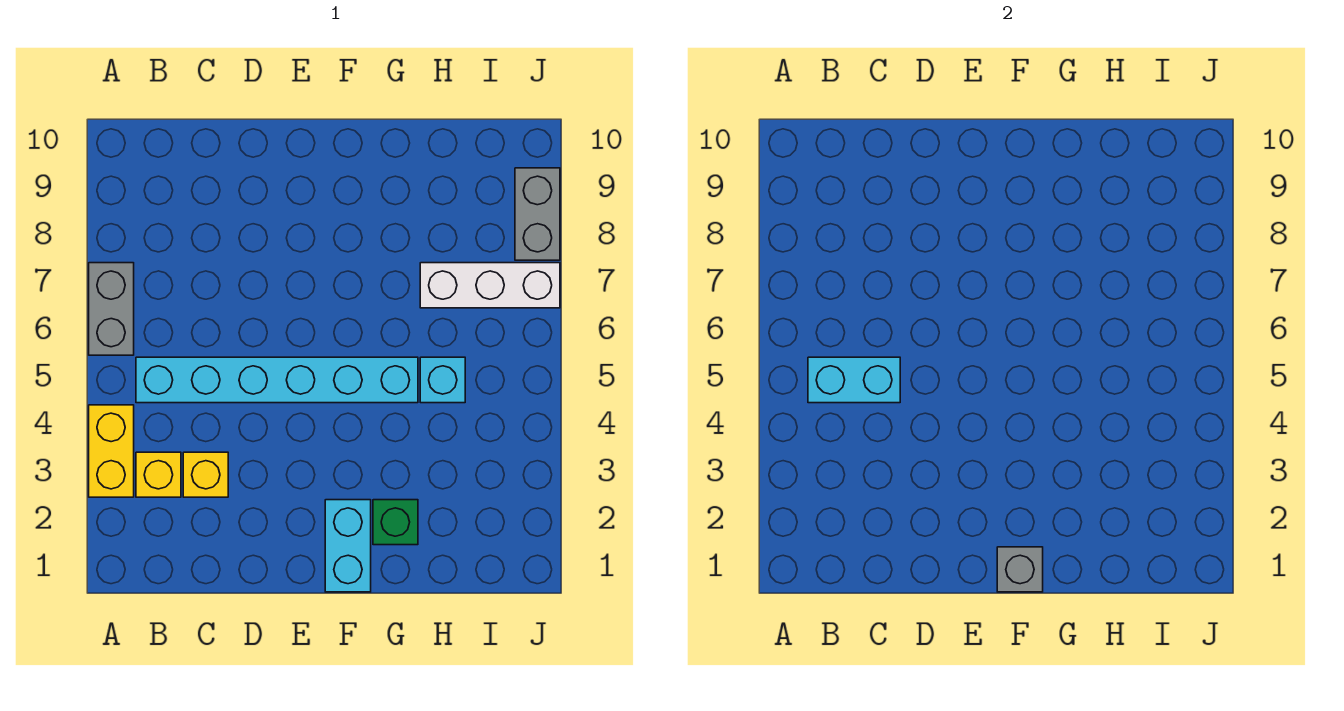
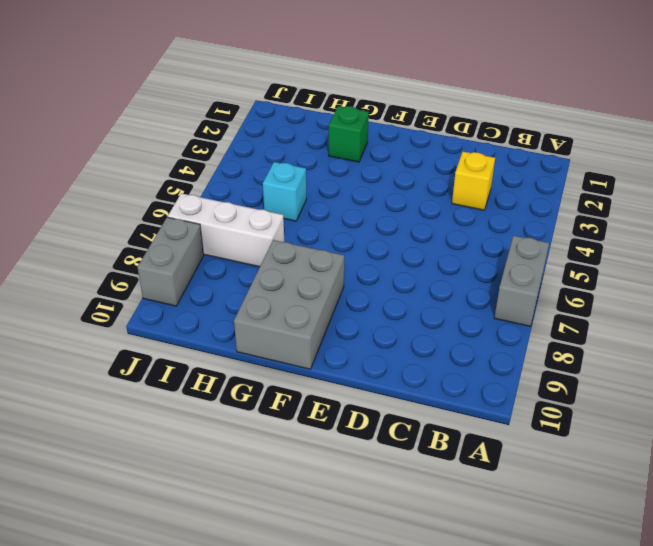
grey brick F8:G10 level 1 -> none
none -> yellow brick A3:A4 level 1
none -> yellow brick B3 level 1
none -> cyan brick B5:G5 level 1

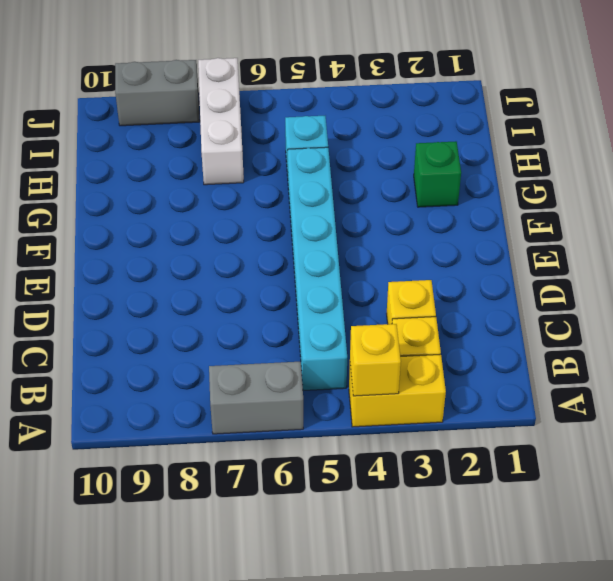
yellow brick A4 level 2 -> none
none -> cyan brick F1:F2 level 1
none -> cyan brick B5:C5 level 2
none -> grey brick F1 level 2

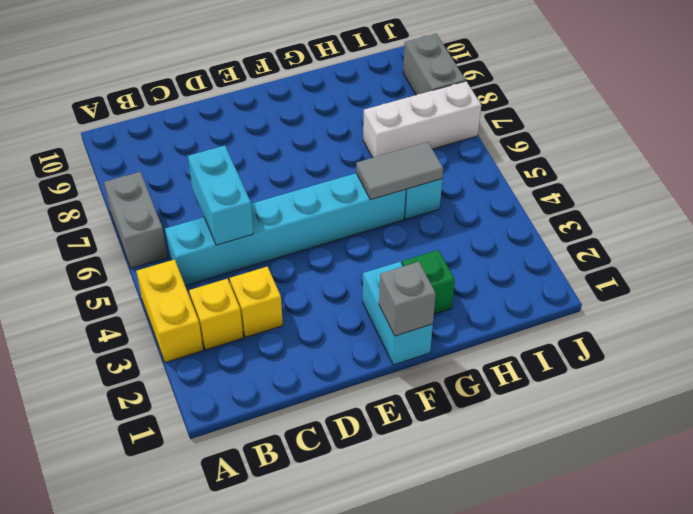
cyan brick C5:C6 level 2 -> cyan brick B5:C5 level 2
grey tile G5:H5 level 2 -> none

